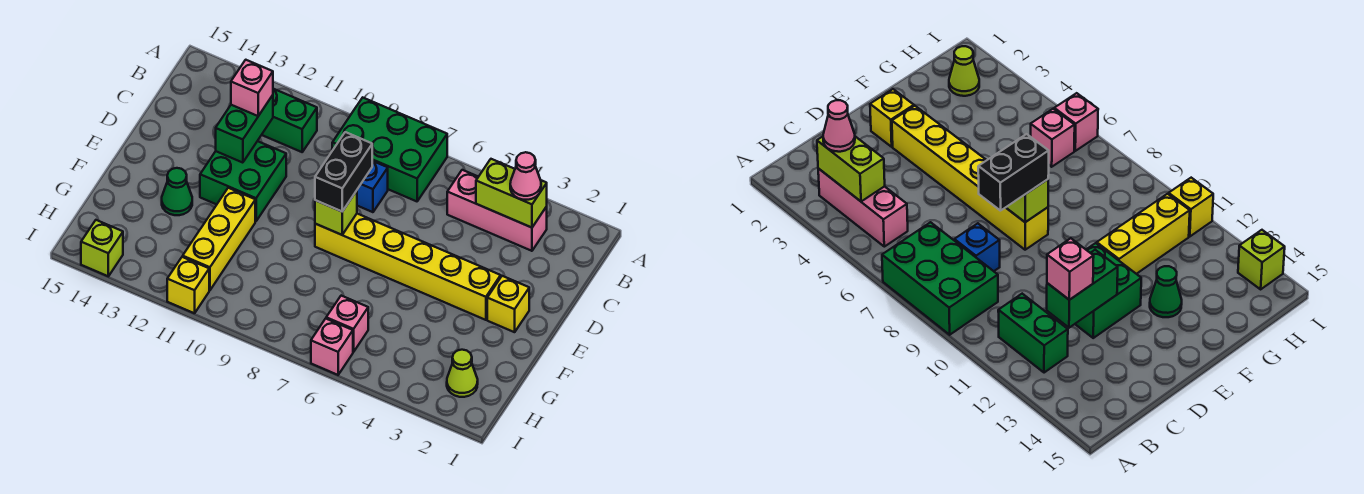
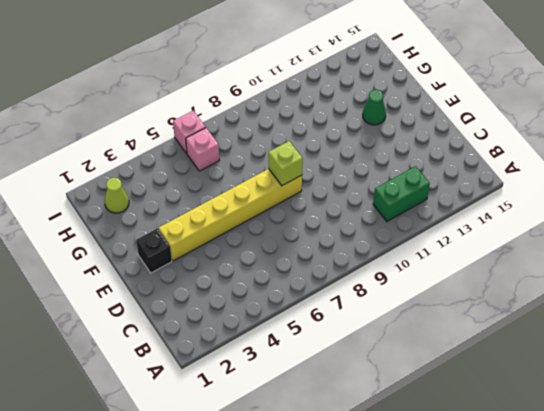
black brick E2 level 1 -> yellow brick E2 level 1
none -> green brick A7:B9 level 1
none -> pink brick B3:B5 level 1
none -> blue brick C8 level 1

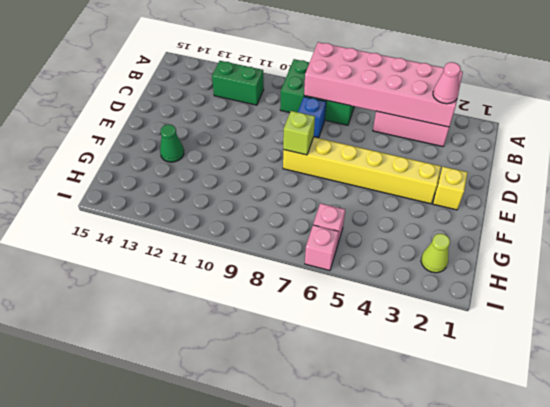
pink brick A3:B8 level 2 -> lime brick B3:B4 level 2
none -> green brick D11:E12 level 1
none -> yellow brick F11:H11 level 1
none -> yellow brick I11 level 1

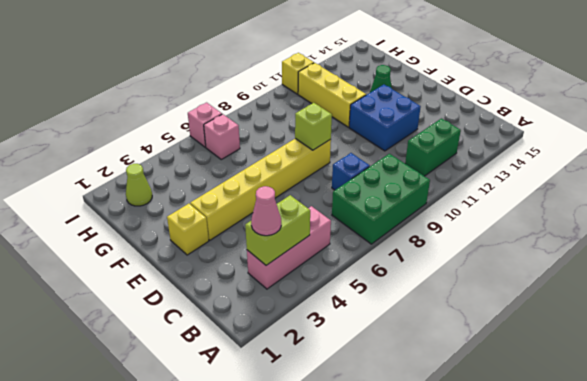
blue brick D11:E12 level 1 -> green brick D11:E12 level 1
none -> lime brick I14 level 1
none -> green brick C12:D12 level 2
none -> pink brick C12 level 3

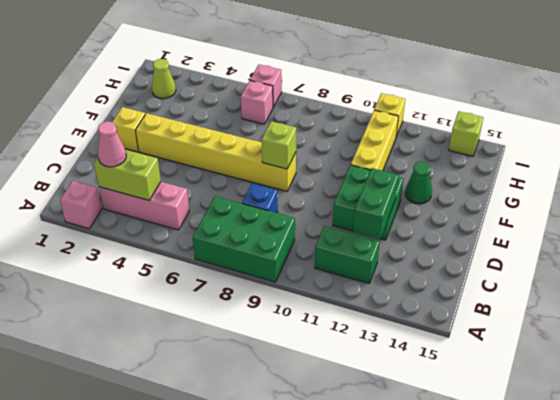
pink brick A2 level 1 -> pink brick C12 level 3
none -> black brick D8:E8 level 3

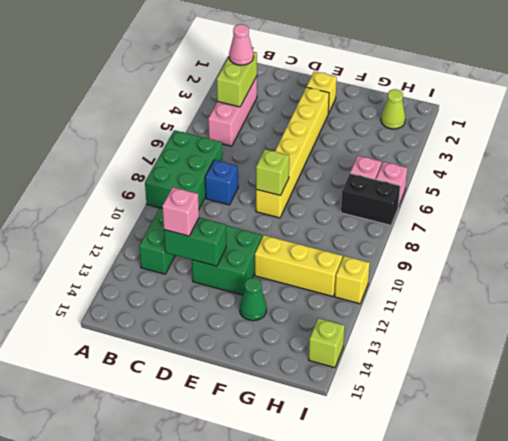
black brick H7:I7 level 1 -> black brick D8:E8 level 3

